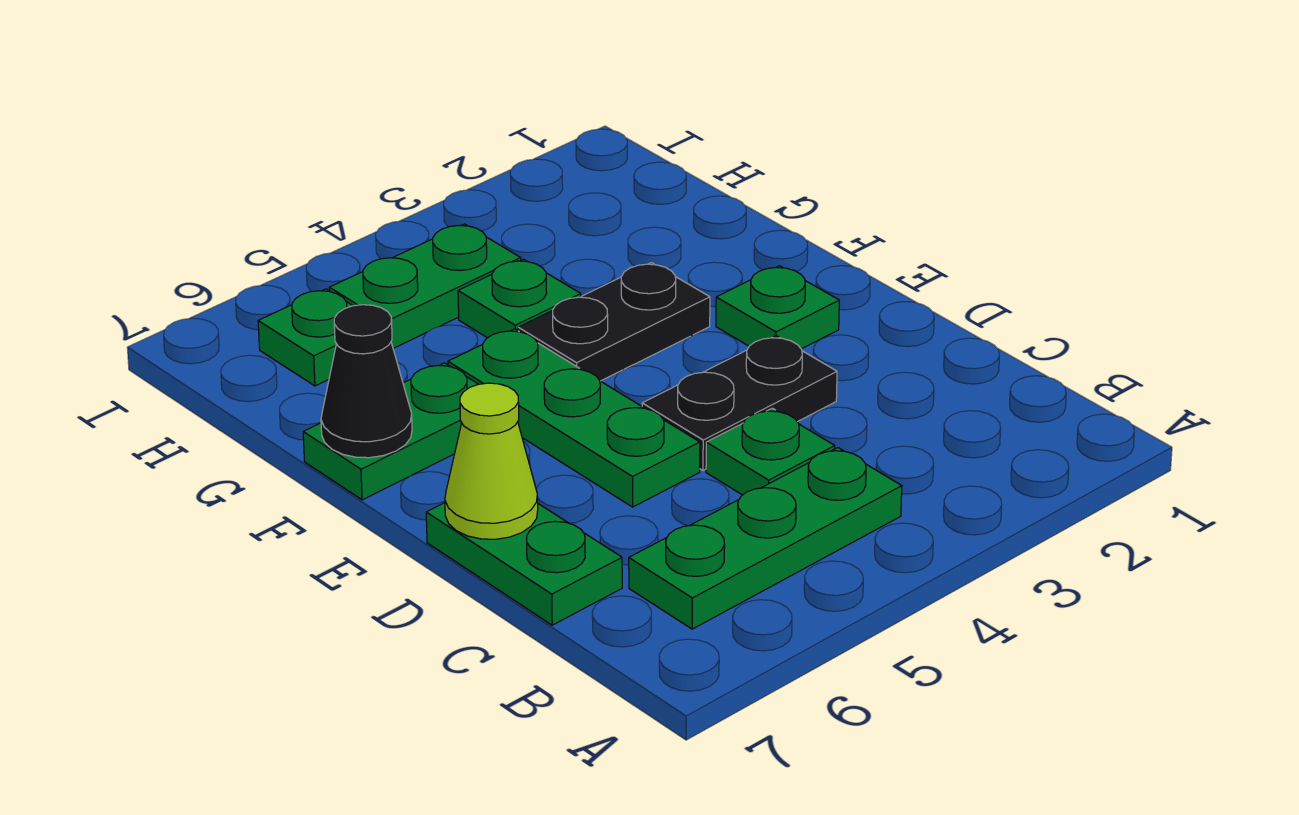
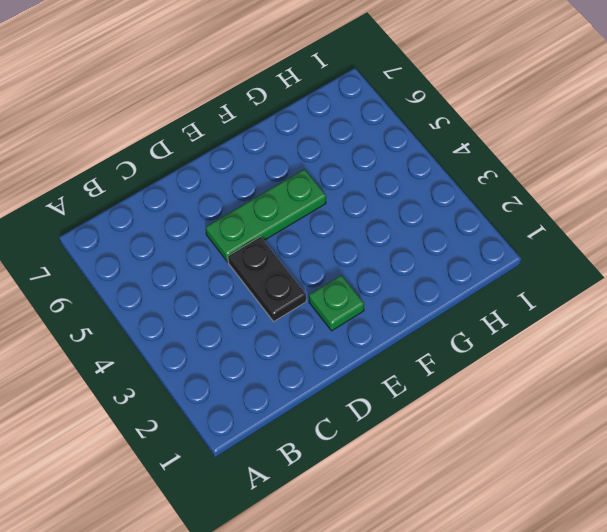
none -> green plate B4:B6 level 1
none -> green plate C4 level 1
none -> green plate C7:D7 level 1

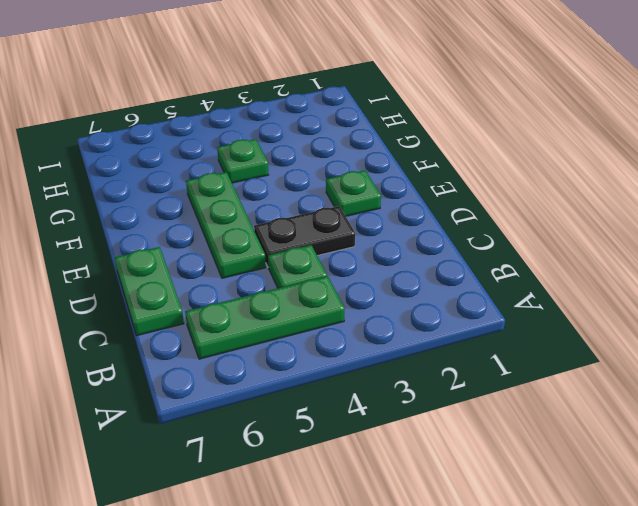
none -> black plate F3:F4 level 1
none -> green plate F6:F7 level 1
none -> green plate H4:H5 level 1

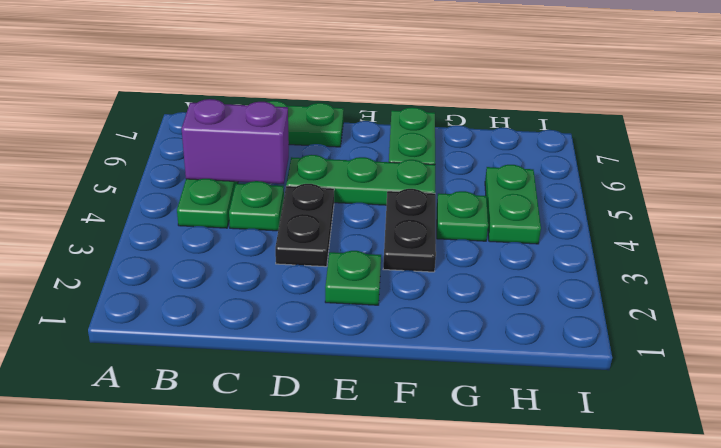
purple brick B5:C5 level 2 -> none
none -> green plate H6 level 1
none -> lime cone D7 level 2
none -> black cone F7 level 2

